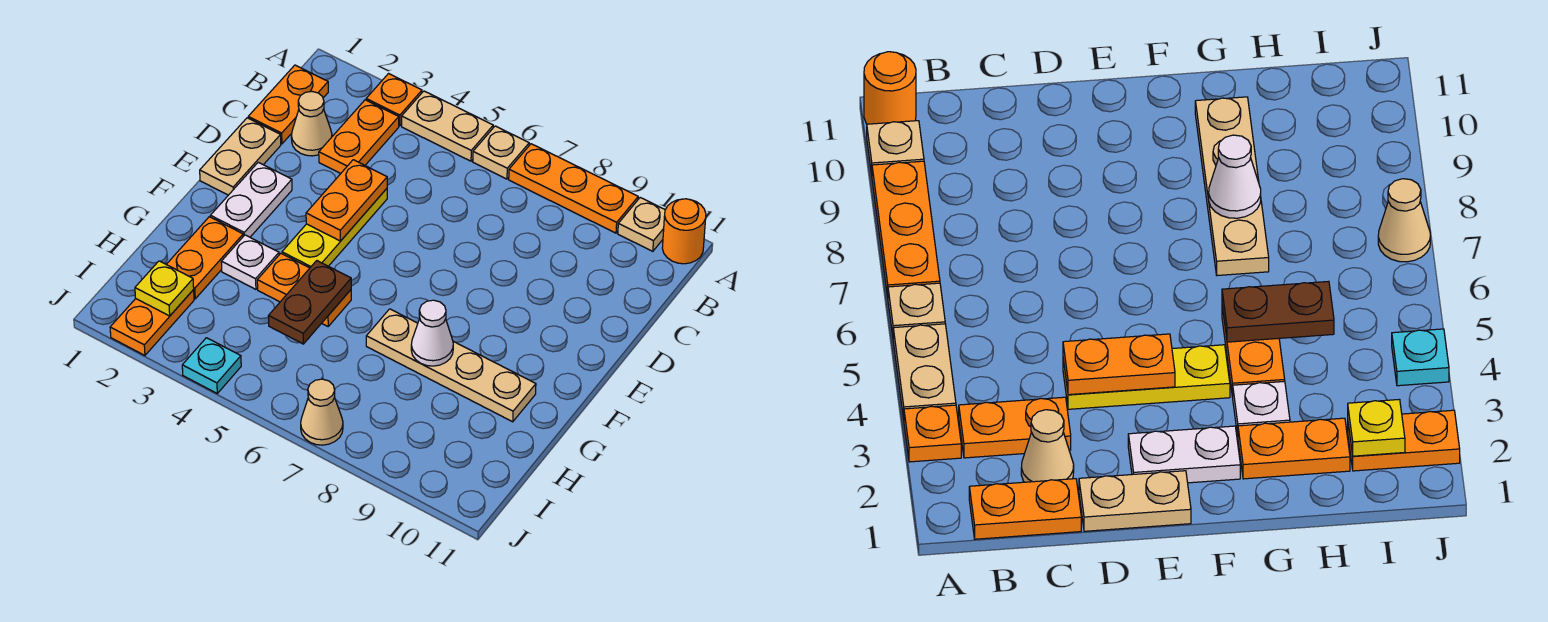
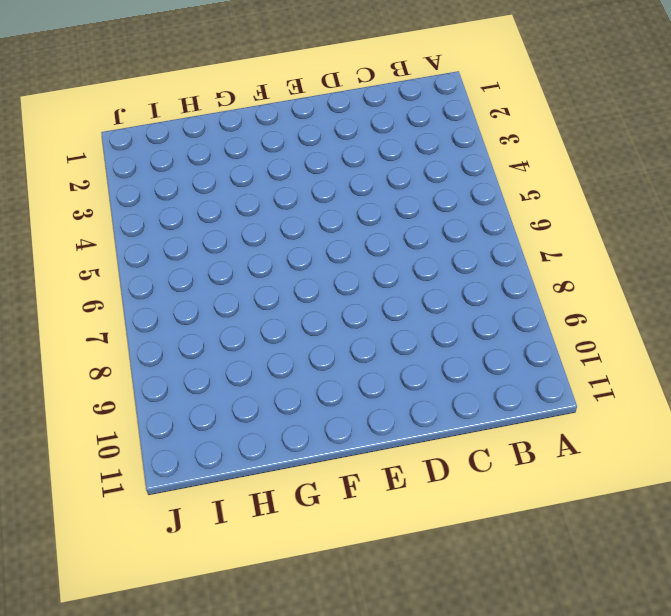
none -> orange plate A3 level 1
none -> tan plate A4:A5 level 1
none -> tan plate A6 level 1

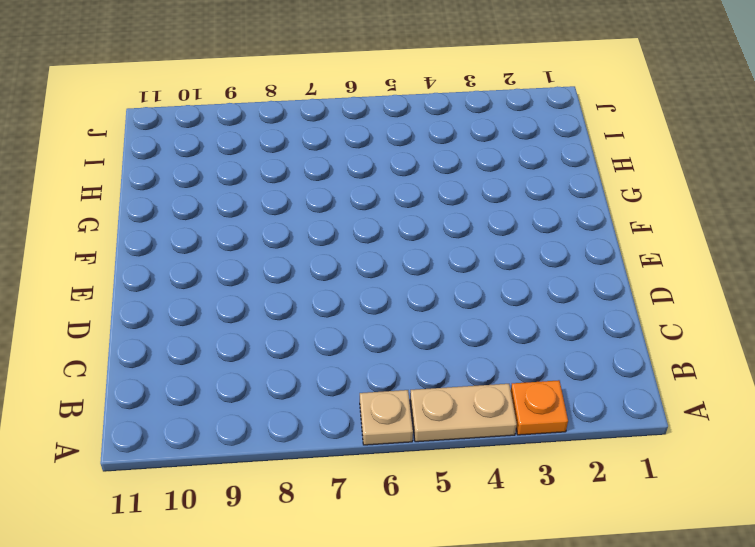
none -> orange plate A7:A9 level 1
none -> tan plate A10 level 1
none -> orange round brick A11 level 1

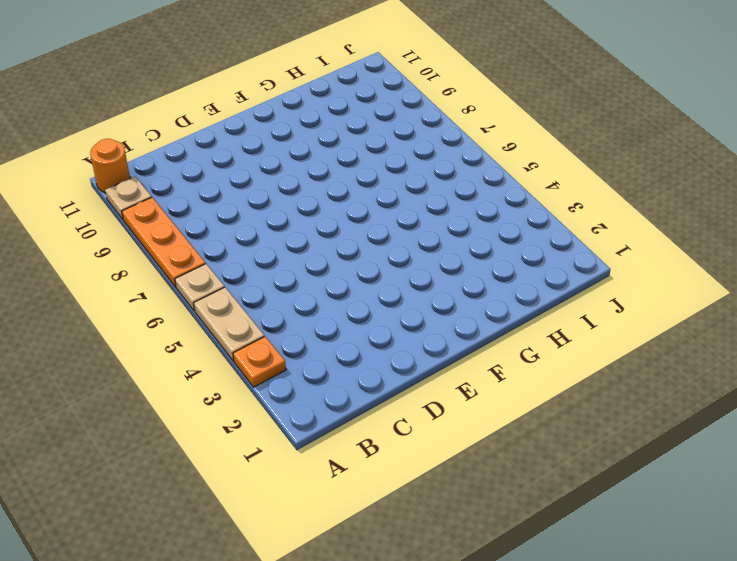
none -> orange plate B1:C1 level 1
none -> orange plate B3:C3 level 1
none -> tan cone C2 level 1

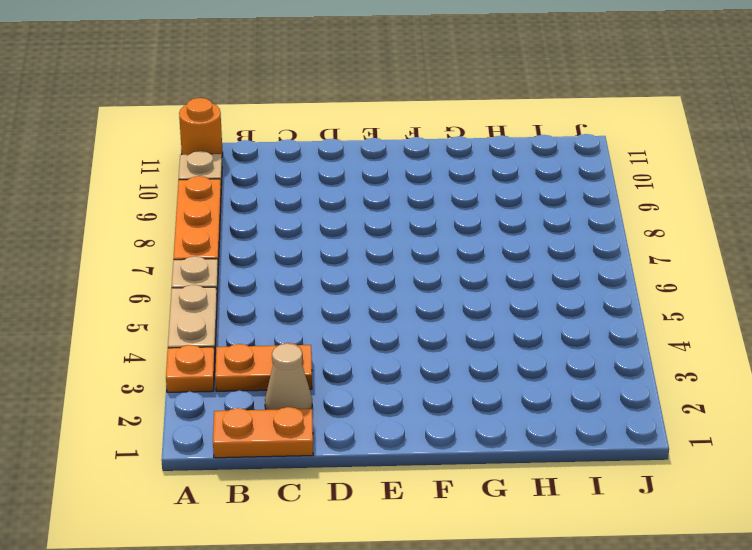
none -> tan plate D1:E1 level 1
none -> yellow plate D4:F4 level 1
none -> white plate E2:F2 level 1

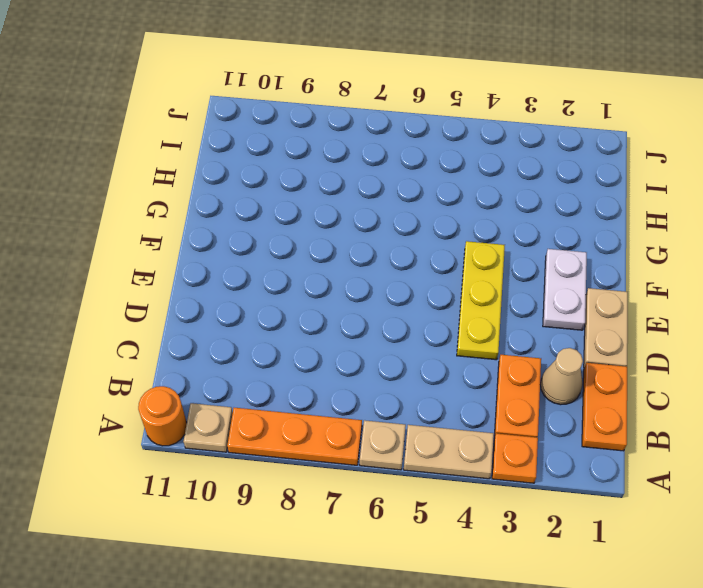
none -> orange plate G2:H2 level 1
none -> white plate G3 level 1
none -> orange plate G4:G5 level 1

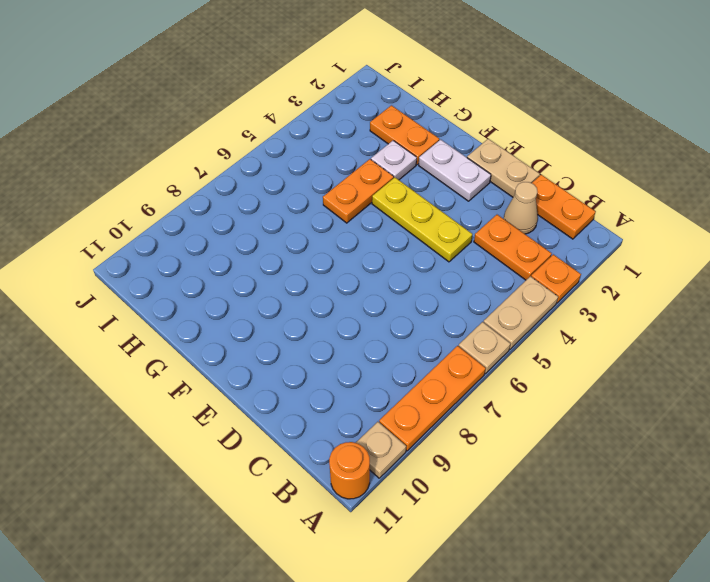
none -> tan plate G7:G10 level 1
none -> orange plate I2:J2 level 1
none -> cyan plate J4 level 1

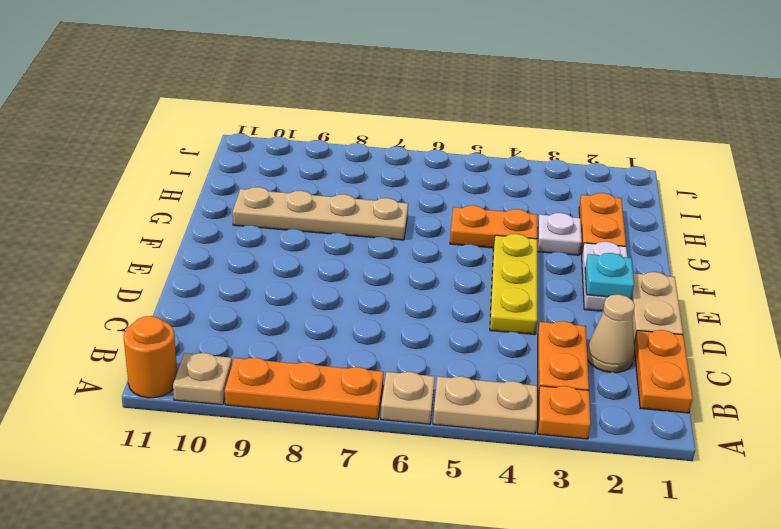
cyan plate E2 level 2 -> cyan plate J4 level 1
none -> orange plate I2:J2 level 1
none -> tan cone J7 level 1
none -> orange plate D4:E4 level 2

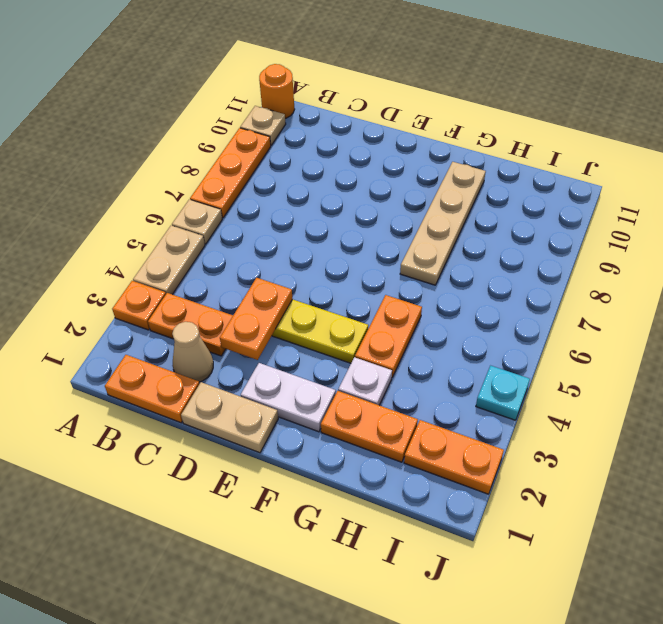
orange plate D3:D4 level 2 -> orange plate D4:E4 level 2
none -> tan cone J7 level 1
none -> brown plate G5:H5 level 2
none -> white cone G8 level 2

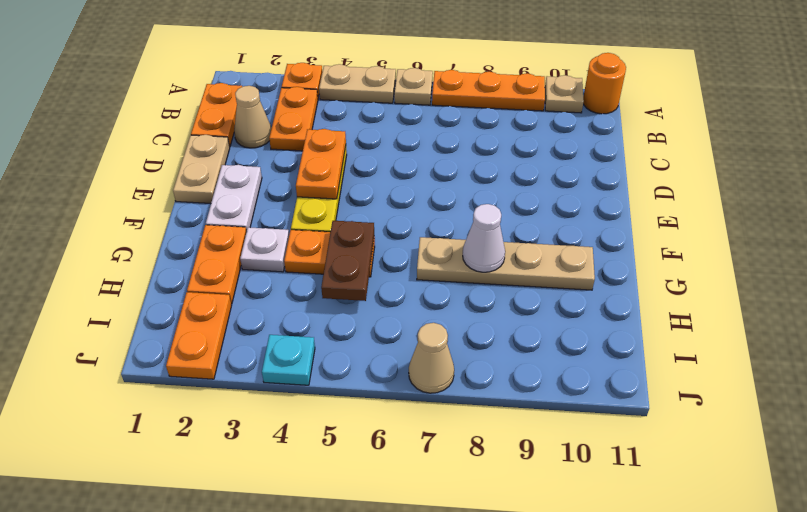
none -> yellow plate I2 level 2

